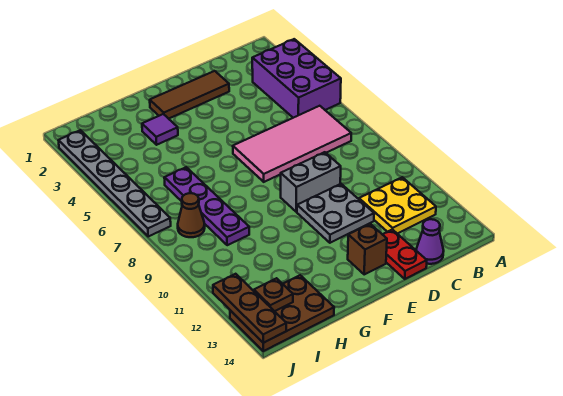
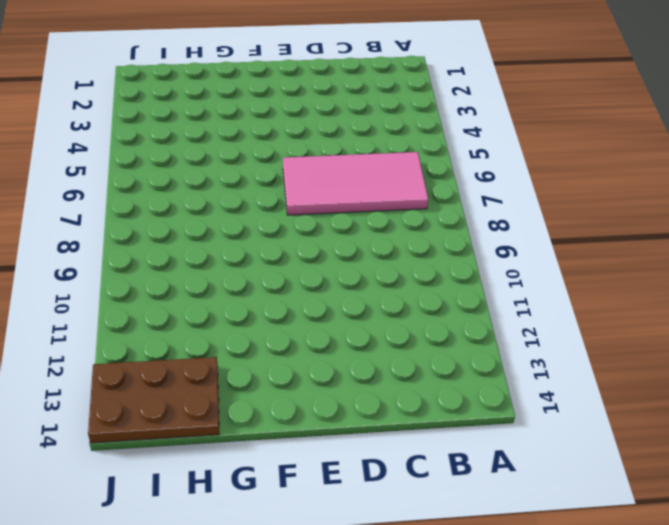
none -> purple brick A3:B5 level 1
none -> yellow plate B11:C12 level 1
none -> purple cone C14 level 1

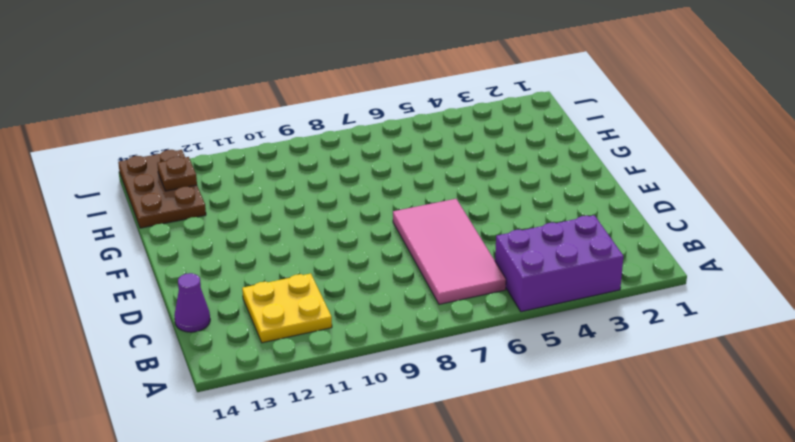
none -> brown tile D2:F2 level 1
none -> grey brick D9:E9 level 1
none -> grey plate D10:E11 level 1

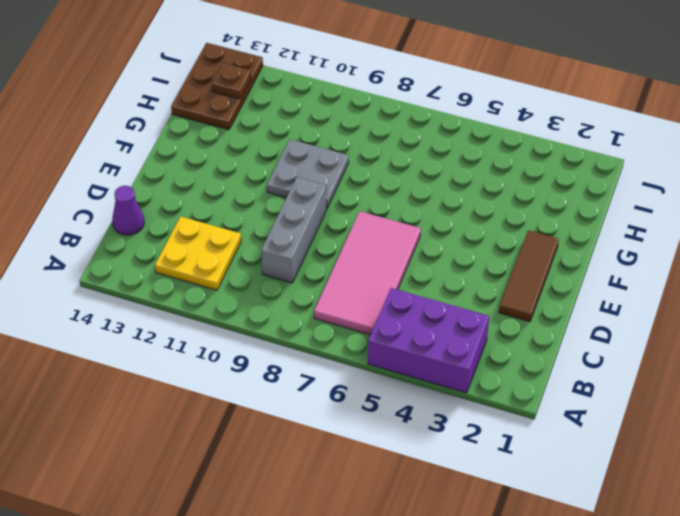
grey brick C9:E9 level 1 -> grey brick D9:E9 level 1
grey plate F9:G10 level 1 -> grey plate D10:E11 level 1
none -> red plate D13:D14 level 1
none -> brown brick E13 level 1
none -> purple tile G3 level 1

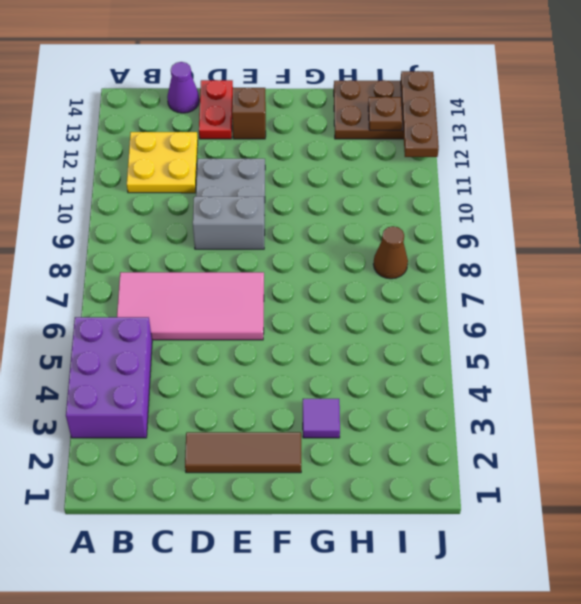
none -> purple plate H6:H9 level 1
none -> grey plate J2:J7 level 1

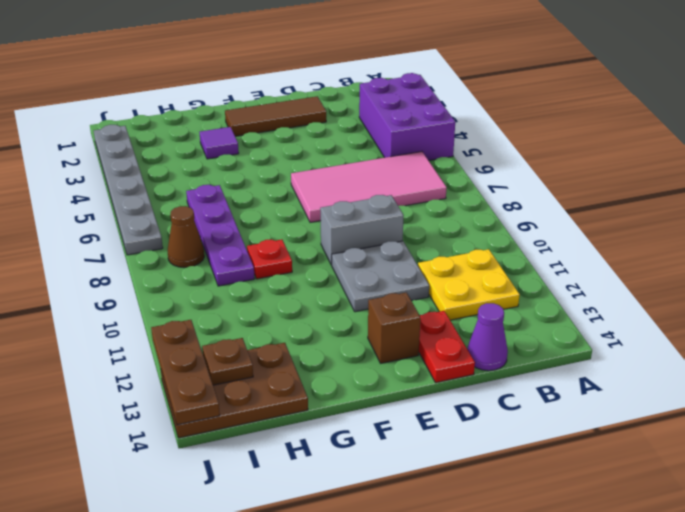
red plate G9 level 1 -> none

